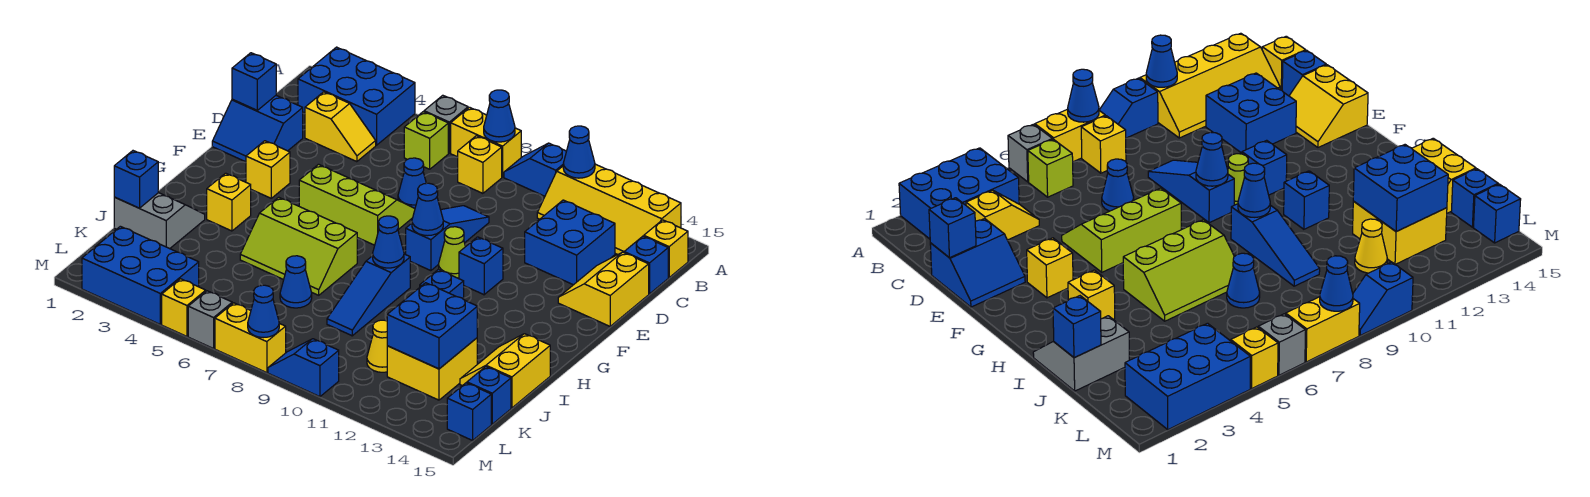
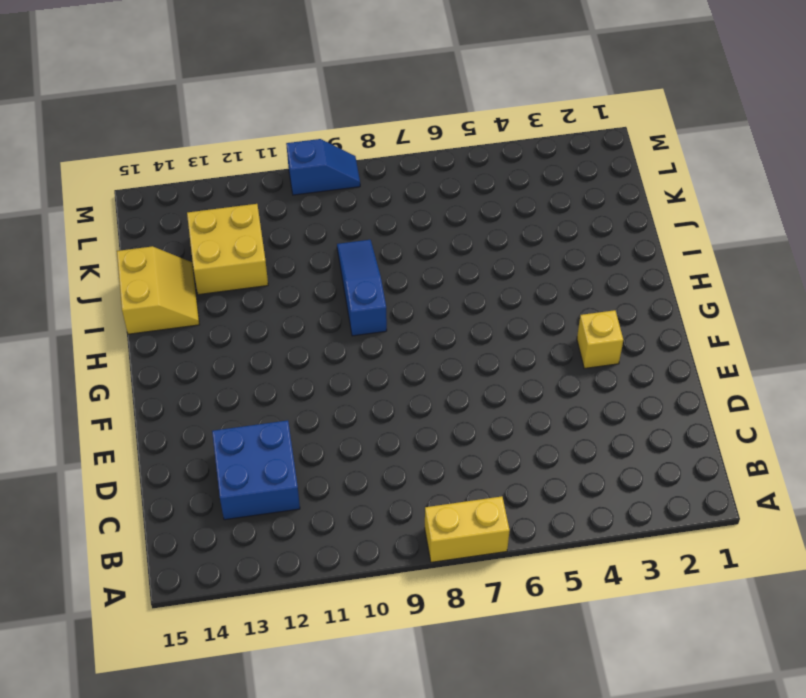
none -> blue brick A2:B4 level 1
none -> grey brick A6 level 1
none -> blue slope A9:A10 level 1 top 10
none -> yellow slope A11:B14 level 1 top A

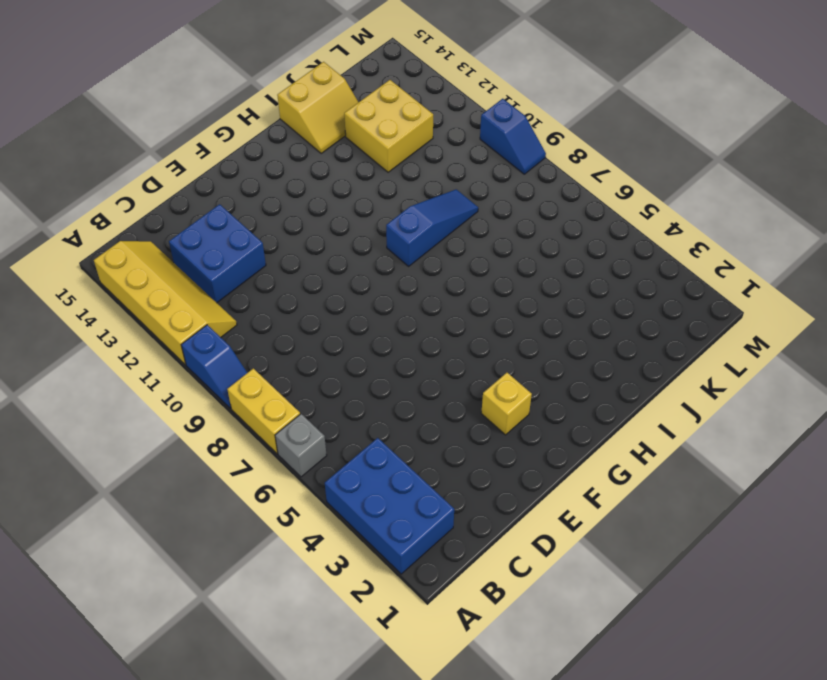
none -> lime brick B6 level 1
none -> yellow brick B8 level 1
none -> yellow brick B15 level 1
none -> yellow slope C3:C4 level 1 top 3

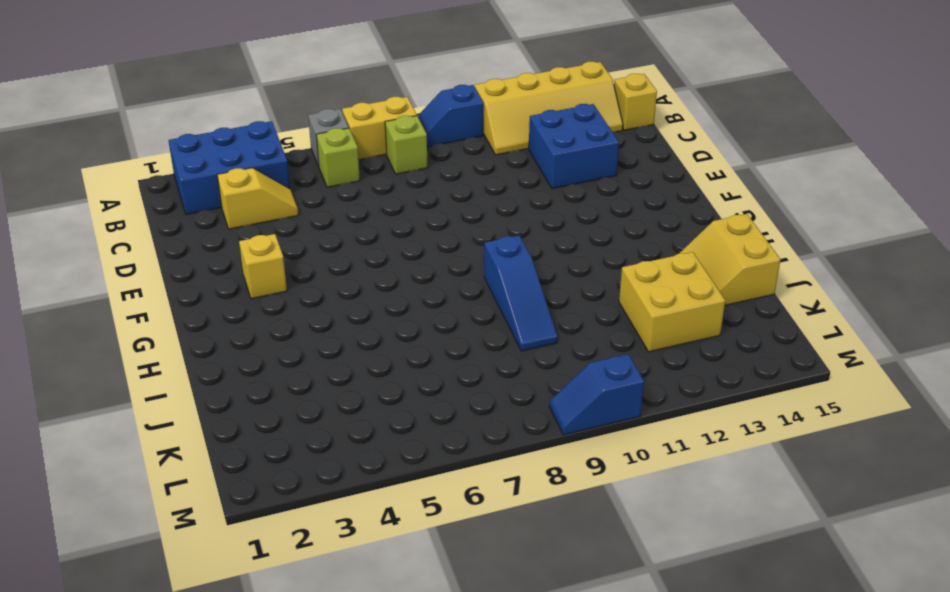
lime brick B8 level 1 -> yellow brick B8 level 1
none -> blue brick C15 level 1
none -> blue slope D1:E2 level 1 top D
none -> blue cone D7 level 1
none -> blue slope D9:F9 level 1 top F

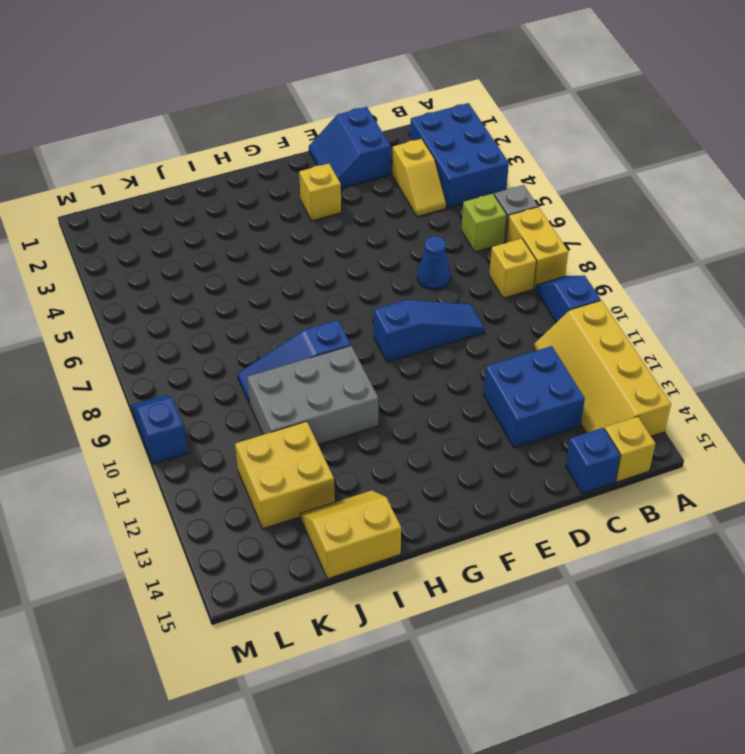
grey brick H10:J11 level 1 -> blue brick H11 level 1
none -> yellow slope D14:E15 level 1 top 15
none -> lime slope E5:F7 level 1 top F
none -> lime cone F10 level 1
none -> blue brick F11 level 1

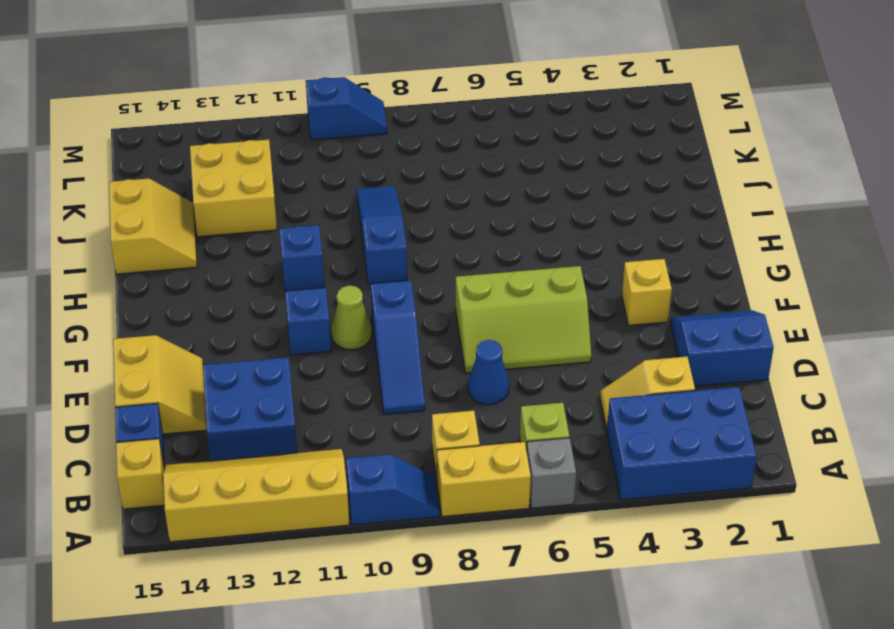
none -> yellow brick H3 level 1
none -> lime slope H5:I7 level 1 top H
none -> grey slope I1:J2 level 1 top J
none -> blue cone J7 level 1

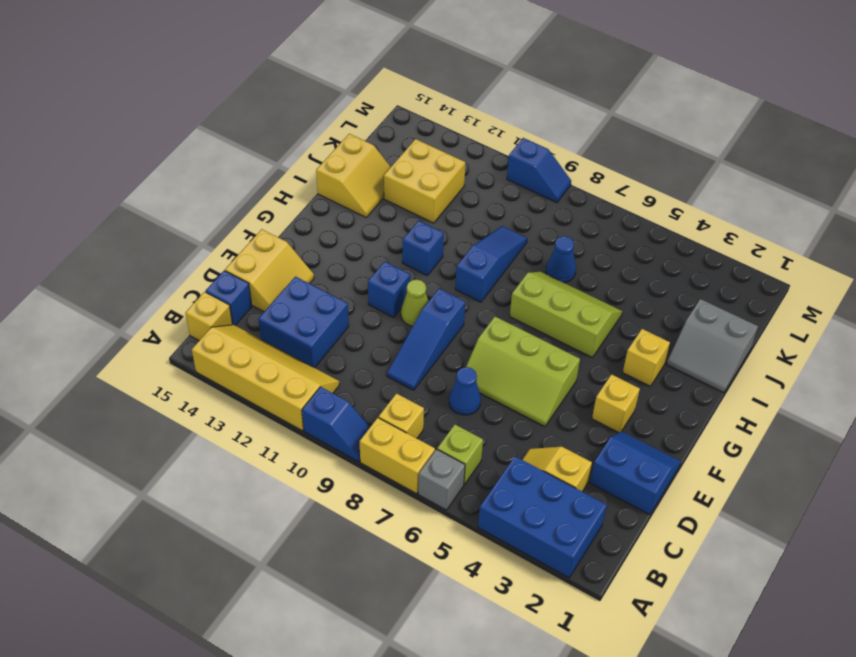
none -> yellow cone K11 level 1
none -> blue brick K15 level 1
none -> blue brick L2:M4 level 1
none -> blue brick L15 level 1

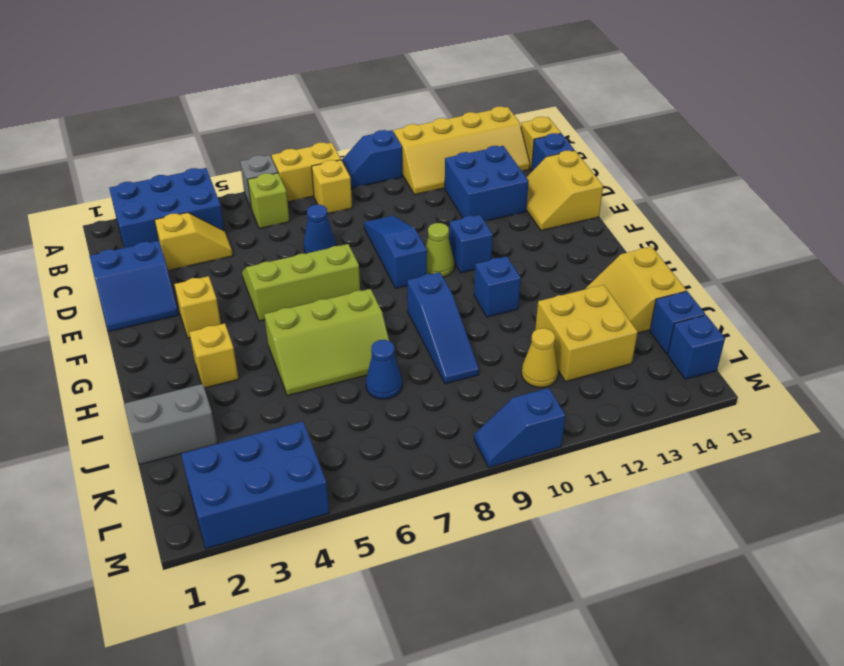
none -> yellow brick M5 level 1
none -> grey brick M6 level 1
none -> yellow brick M7:M8 level 1
none -> blue cone A8 level 2

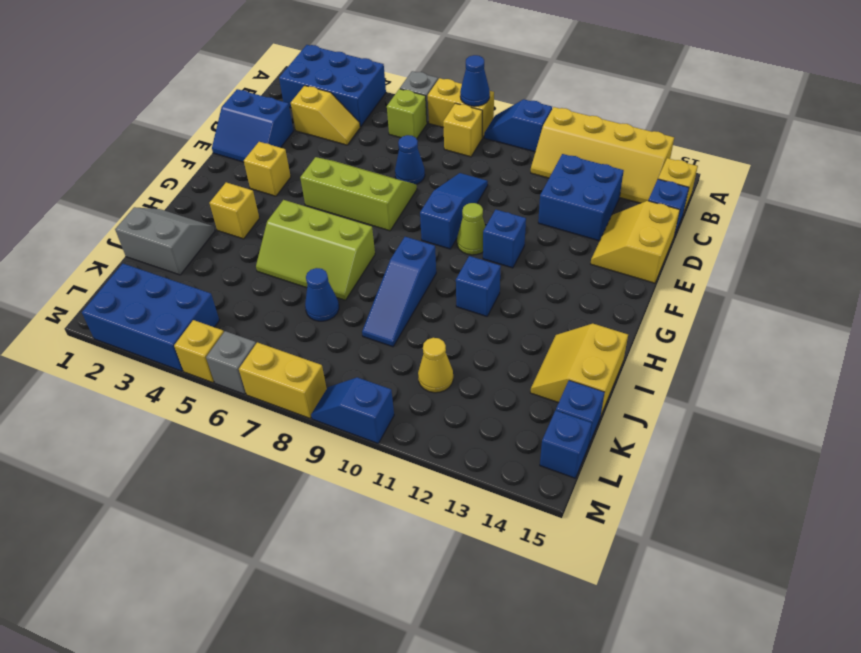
none -> yellow brick J12:K13 level 1
none -> blue cone A11 level 2
none -> blue brick D1 level 2
none -> blue cone F9 level 2

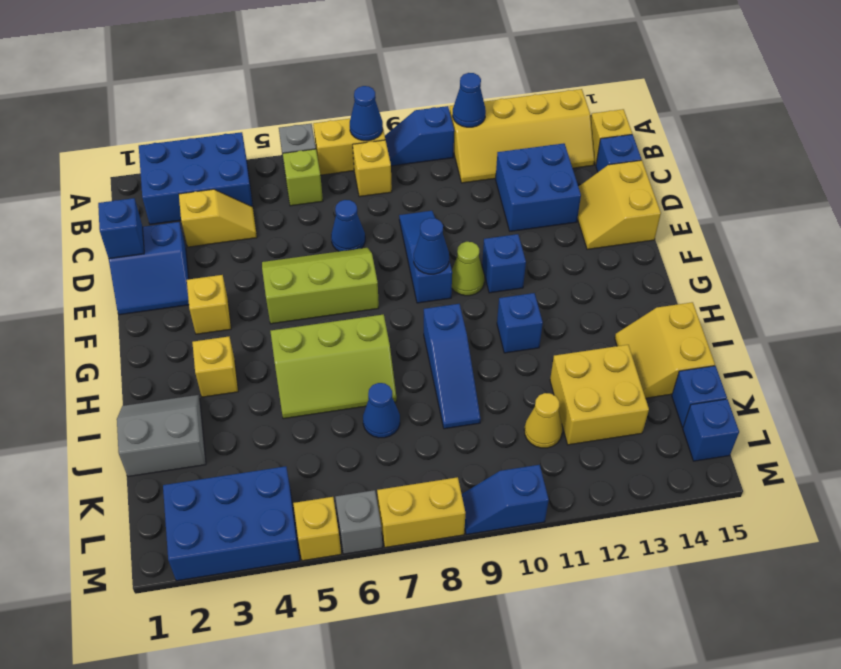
none -> blue cone H9 level 2
none -> blue brick J1 level 2
none -> blue brick J12:K13 level 2
none -> blue cone M8 level 2

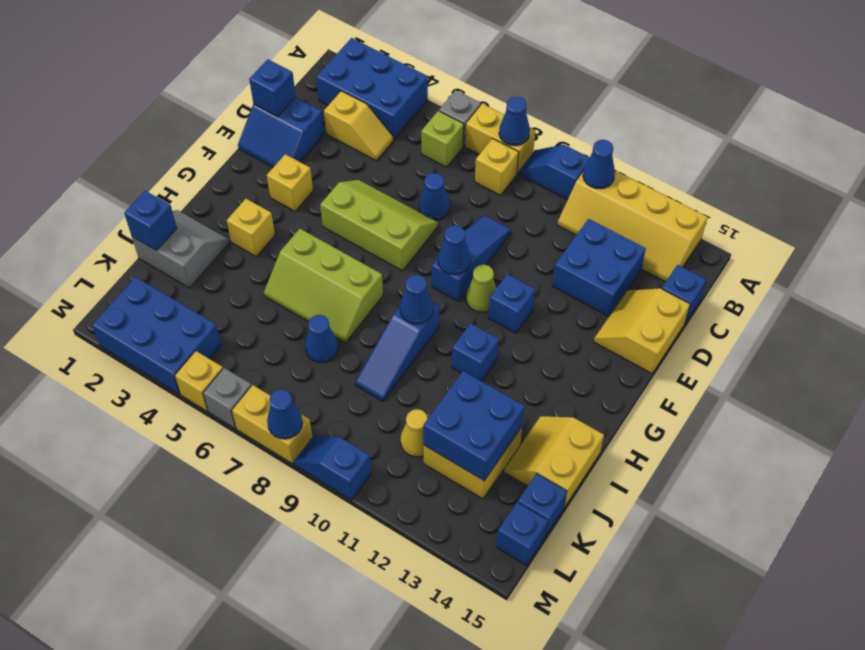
none -> yellow brick B15 level 1

